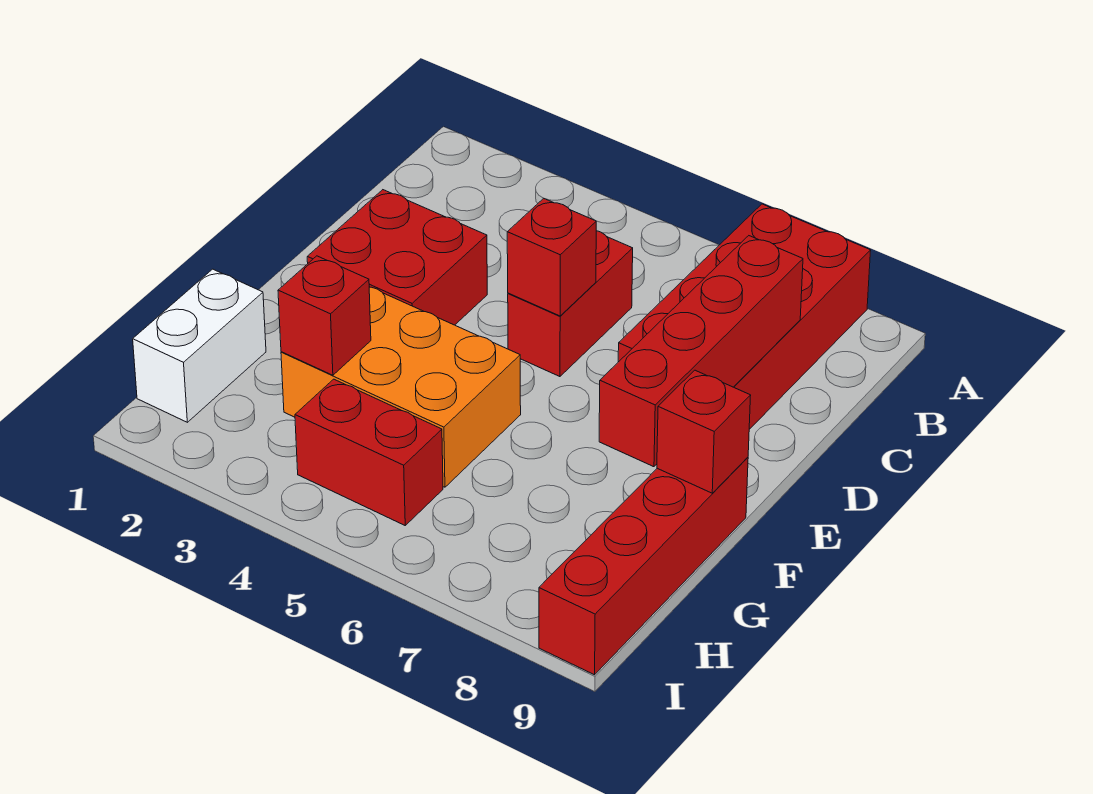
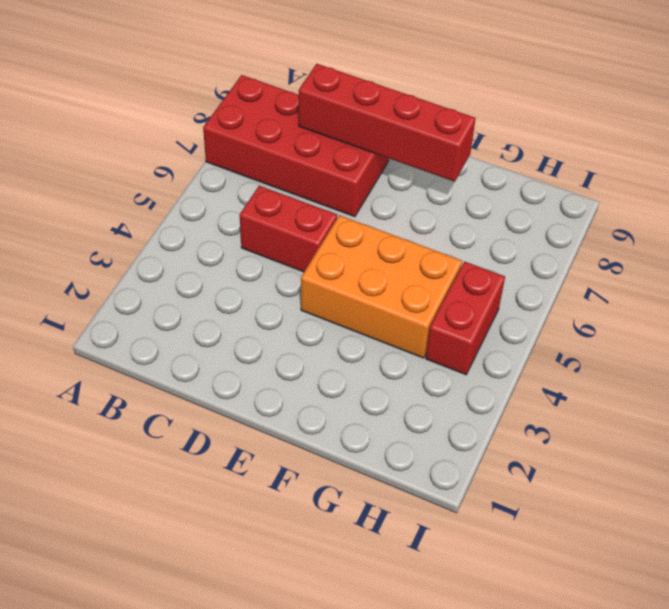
orange brick E4:G5 level 1 -> orange brick F3:G5 level 1
none -> red brick D2:E3 level 1
none -> red brick F9:I9 level 1

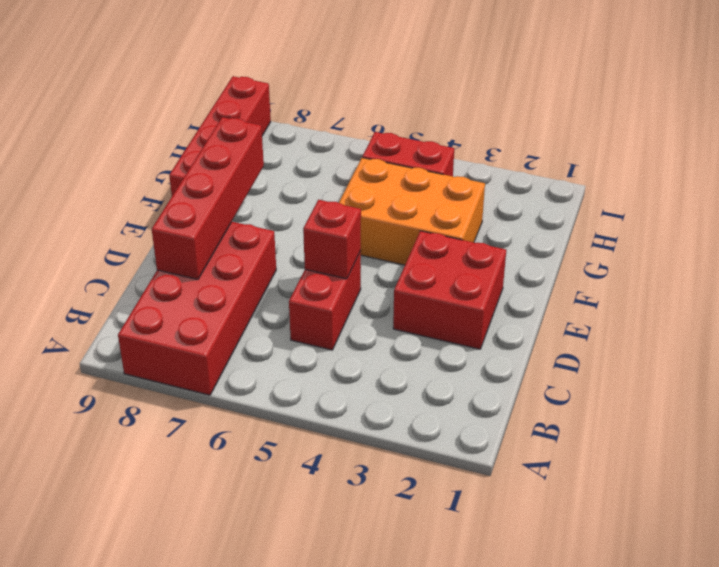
none -> white brick G1:H1 level 1
none -> red brick F9 level 2

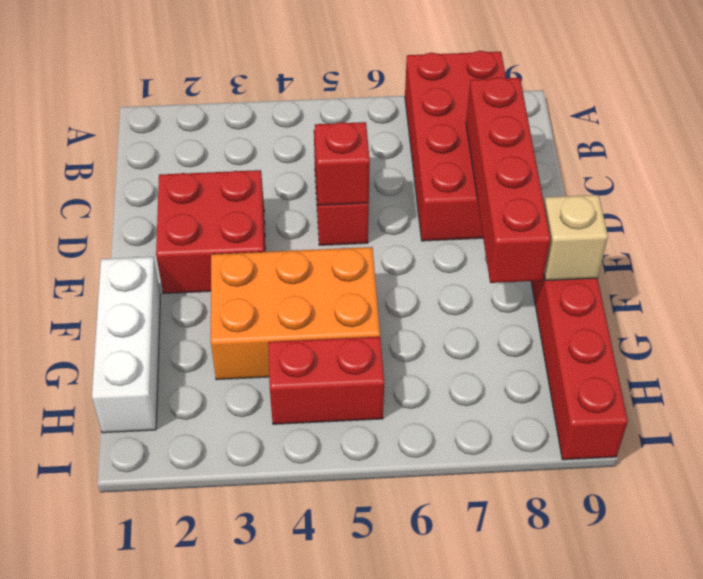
white brick F1:H1 level 1 -> white brick G1:H1 level 1
tan brick F9 level 2 -> red brick F9 level 2
none -> red brick G3 level 2

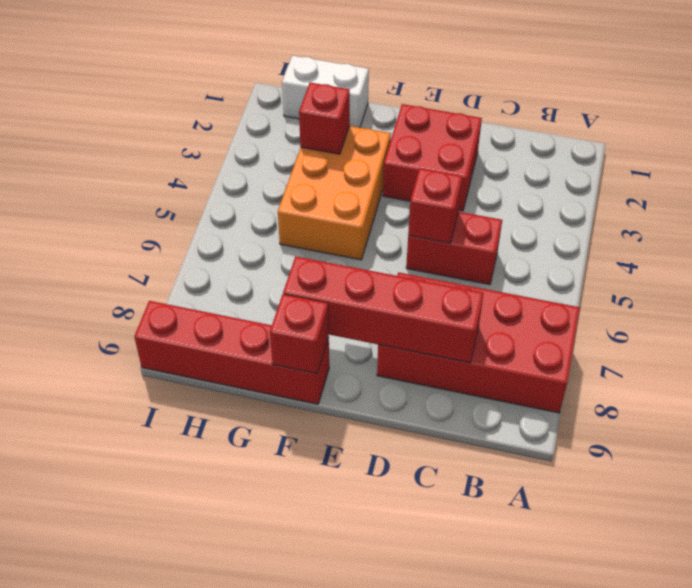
none -> red brick H4:H5 level 1

